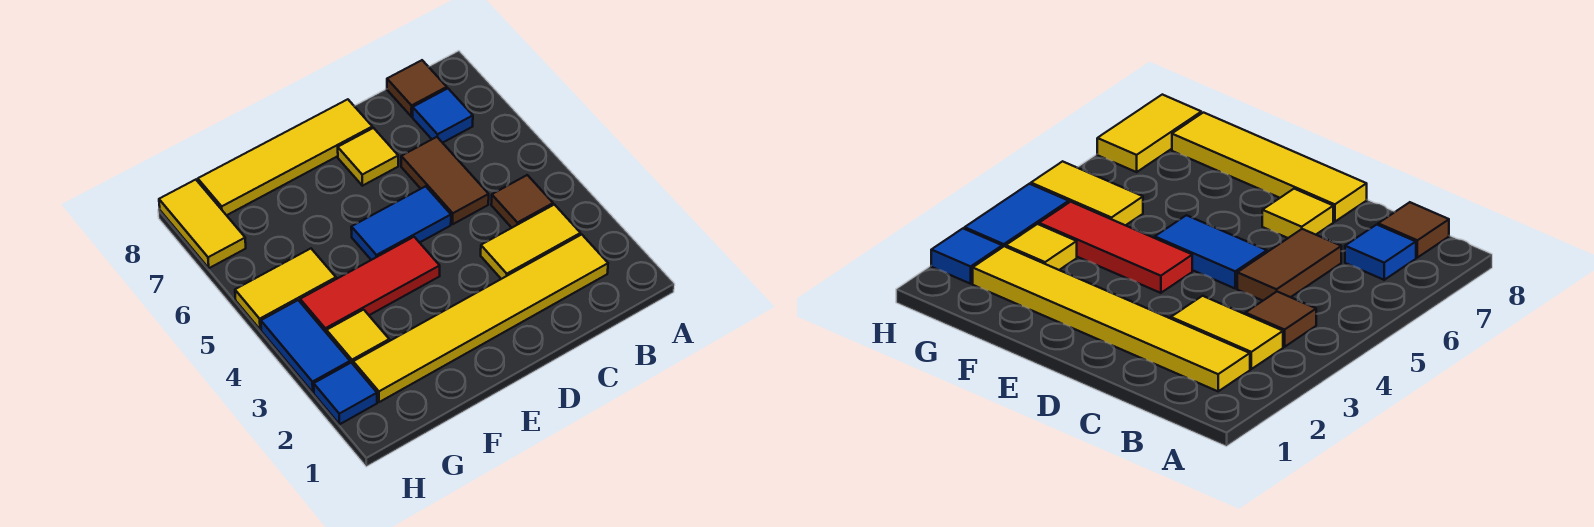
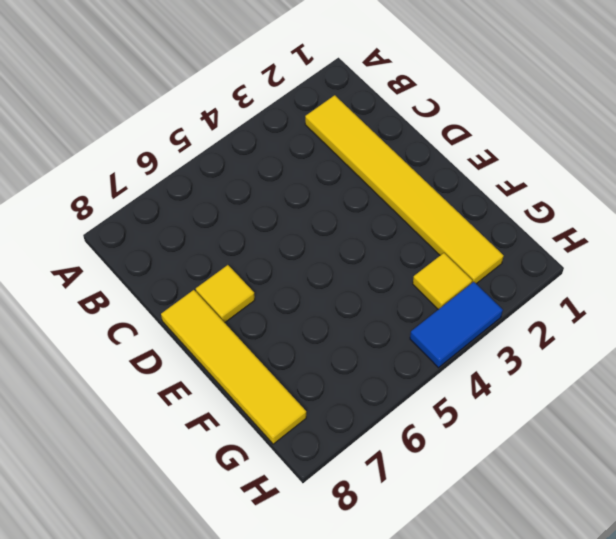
none -> yellow tile B3:C3 level 1
none -> brown tile B4 level 1
none -> blue tile B7 level 1

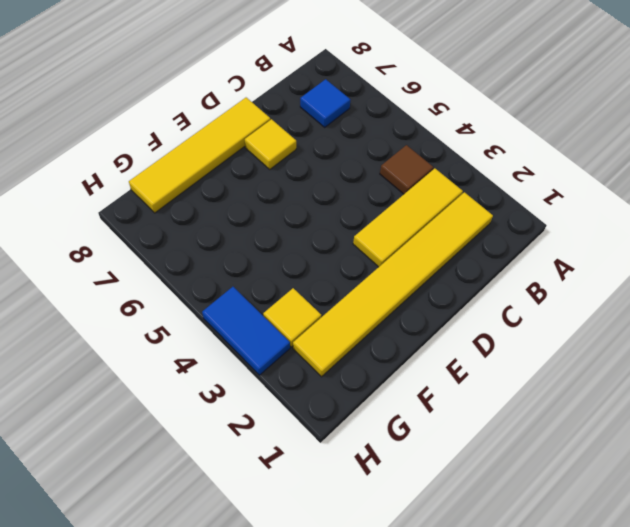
yellow tile B3:D3 level 1 -> yellow tile B3:C3 level 1
none -> brown tile B8 level 1
none -> brown tile C5:C6 level 1
none -> blue tile D5:E5 level 1

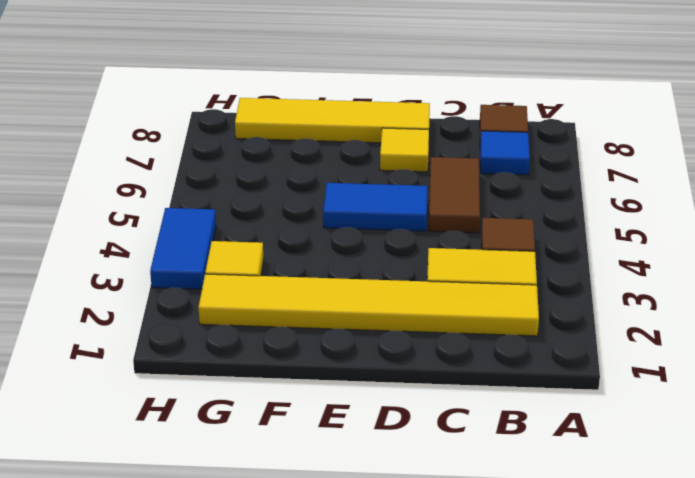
none -> red tile E4:G4 level 1
none -> yellow tile G5:H5 level 1
none -> blue tile H2 level 1

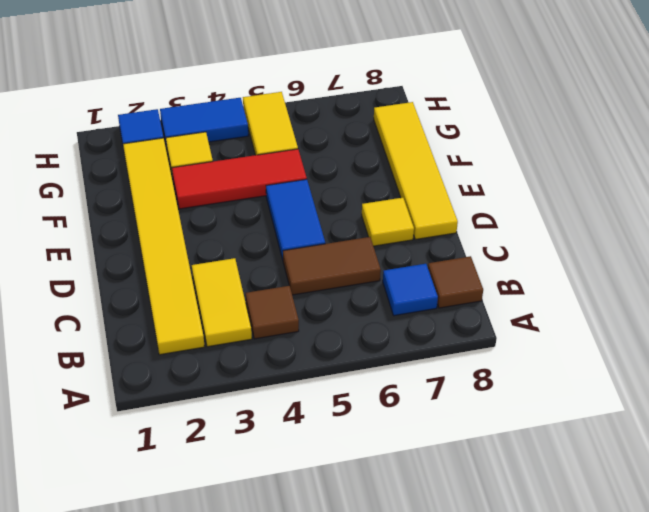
red tile F3:F5 level 1 -> red tile E4:G4 level 1
none -> yellow tile H7:H8 level 1

